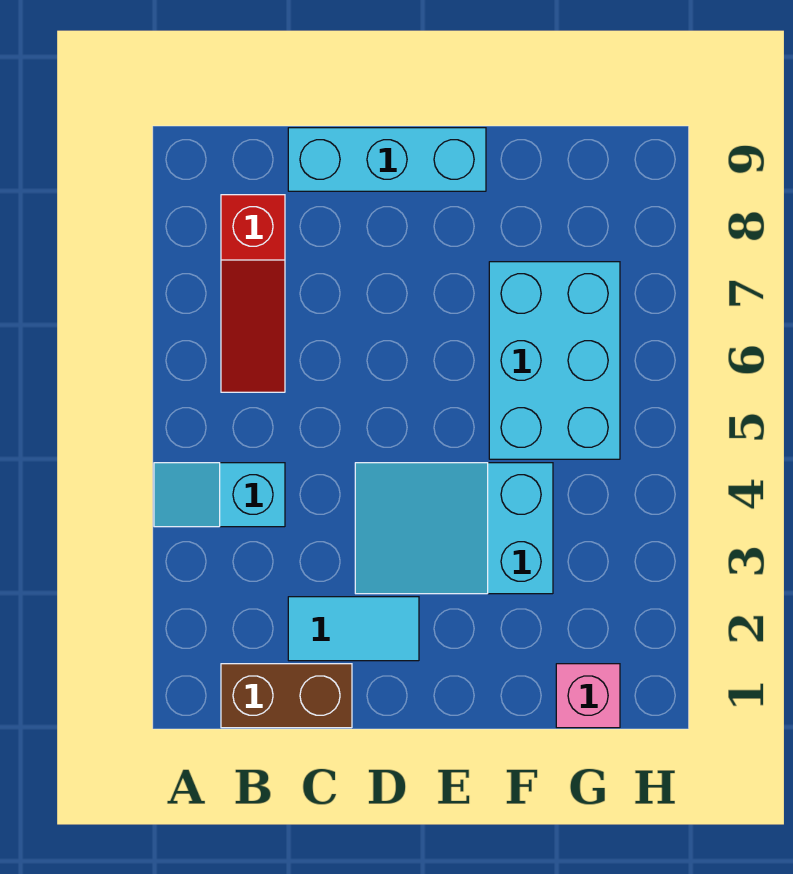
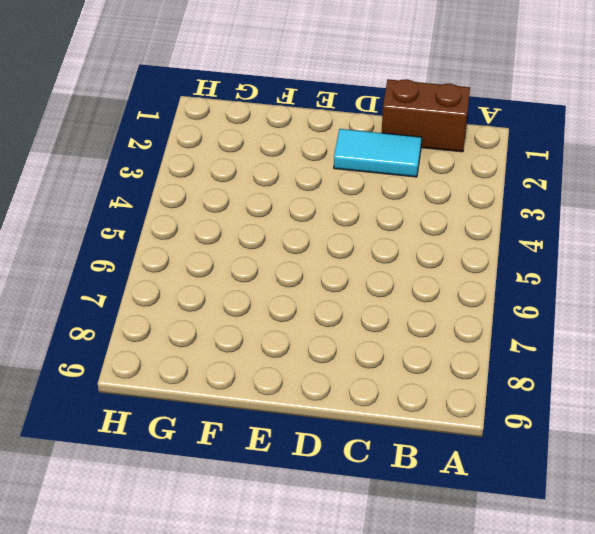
none -> cyan slope A4:B4 level 1 top B
none -> red slope B6:B8 level 1 top 8

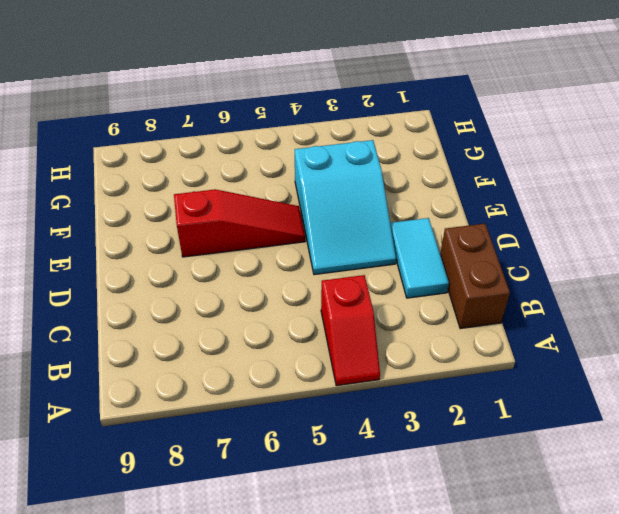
red slope A4:B4 level 1 top B -> cyan slope A4:B4 level 1 top B
red slope E5:E7 level 1 top 7 -> red slope B6:B8 level 1 top 8
none -> cyan brick C9:E9 level 1
none -> cyan brick F5:G7 level 1

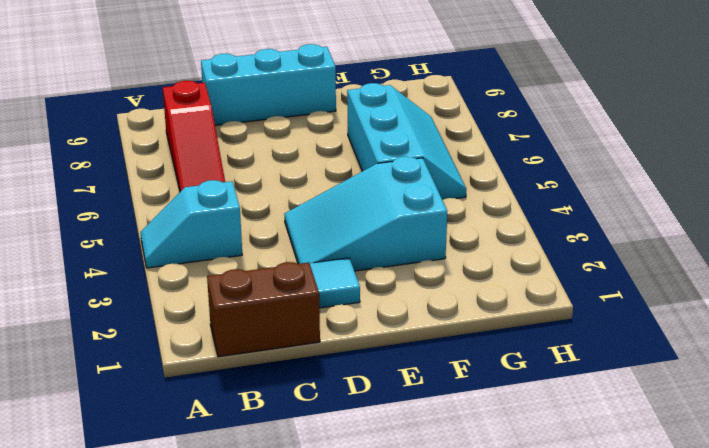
cyan slope F5:G7 level 1 top F -> cyan brick F5:G7 level 1
none -> pink brick G1 level 1

